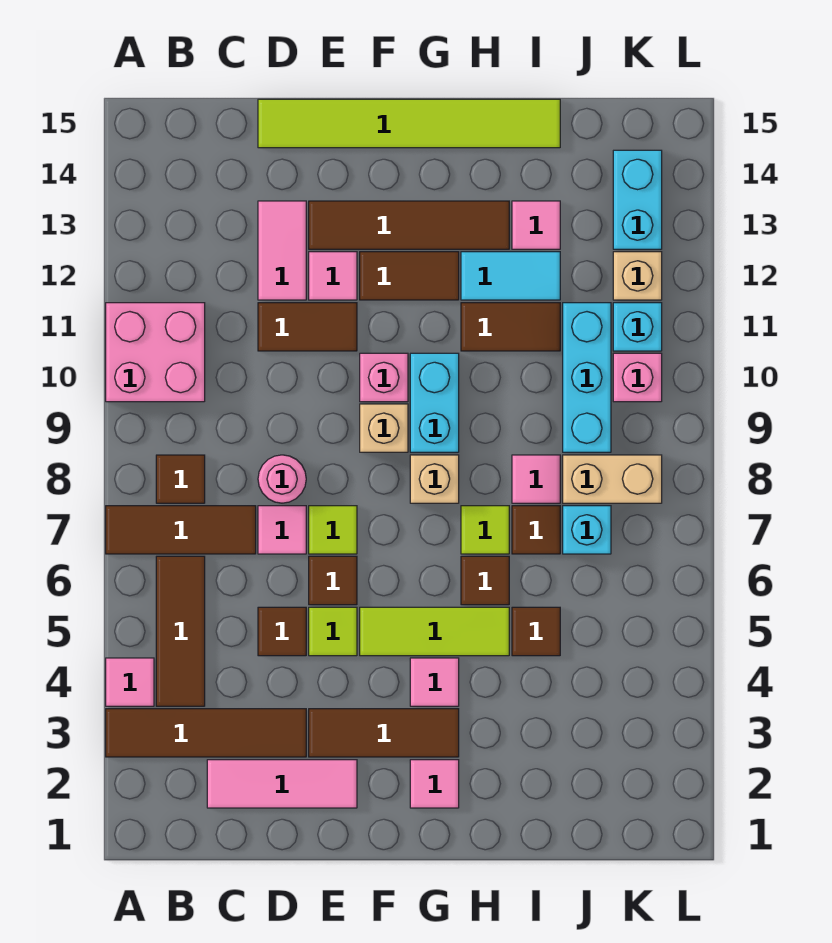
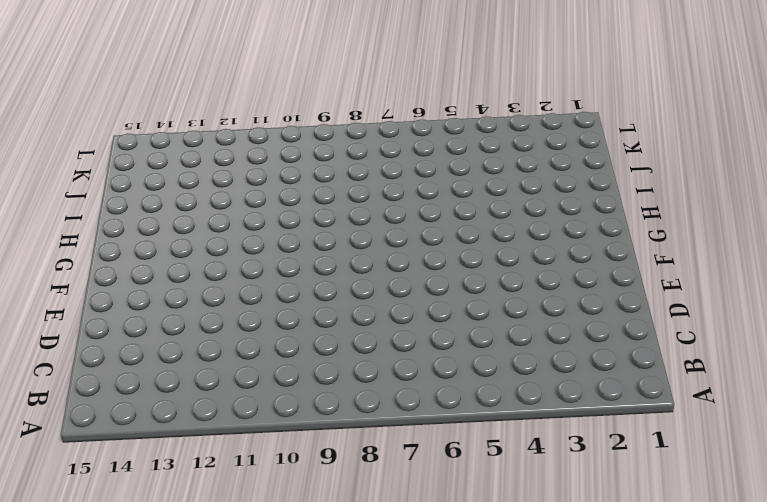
none -> brown tile A3:D3 level 1
none -> pink tile A4 level 1
none -> brown tile A7:C7 level 1
none -> pink brick A10:B11 level 1

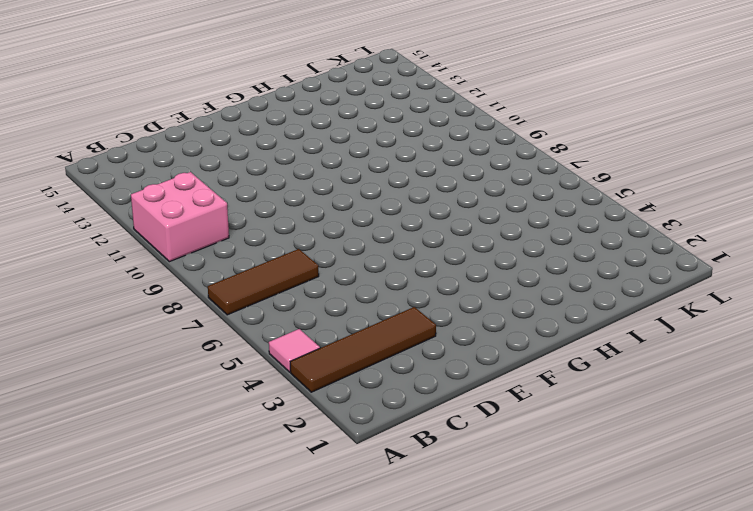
none -> brown tile B4:B6 level 1
none -> brown tile B8 level 1
none -> pink tile C2:E2 level 1
none -> brown tile D5 level 1

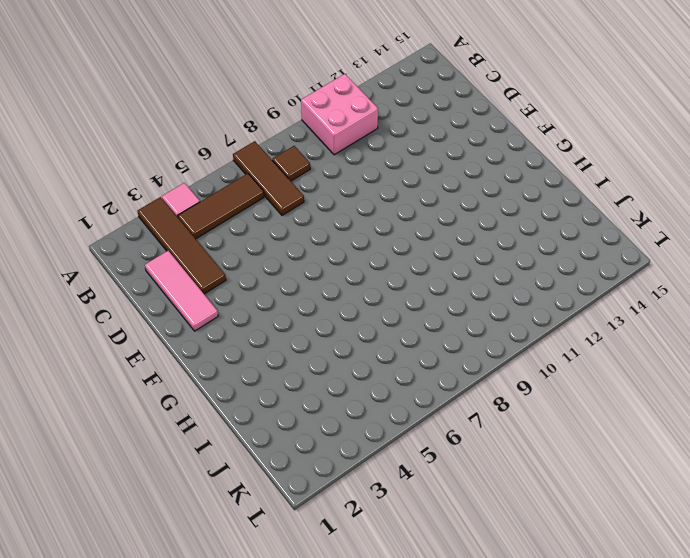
none -> brown tile D5 level 1
none -> pink tile D7 level 1
none -> pink round brick D8 level 1
none -> brown tile D11:E11 level 1

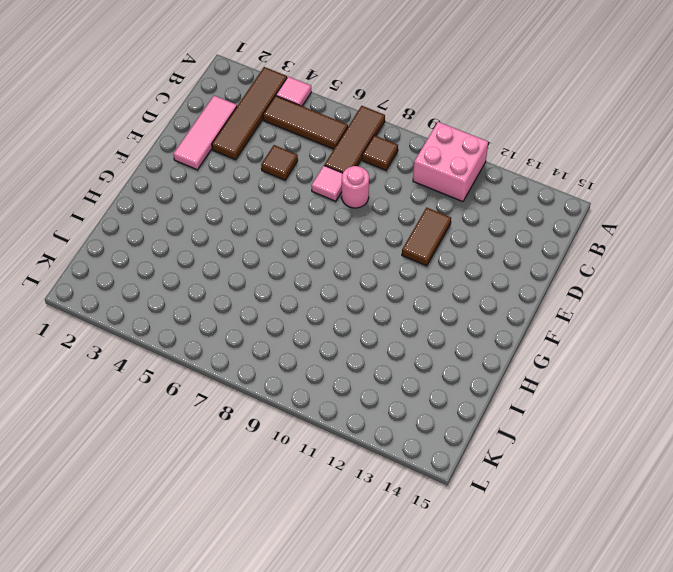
none -> pink tile D12:D13 level 1
none -> lime tile D15:I15 level 1
none -> brown tile E3:G3 level 1
none -> lime tile E5 level 1

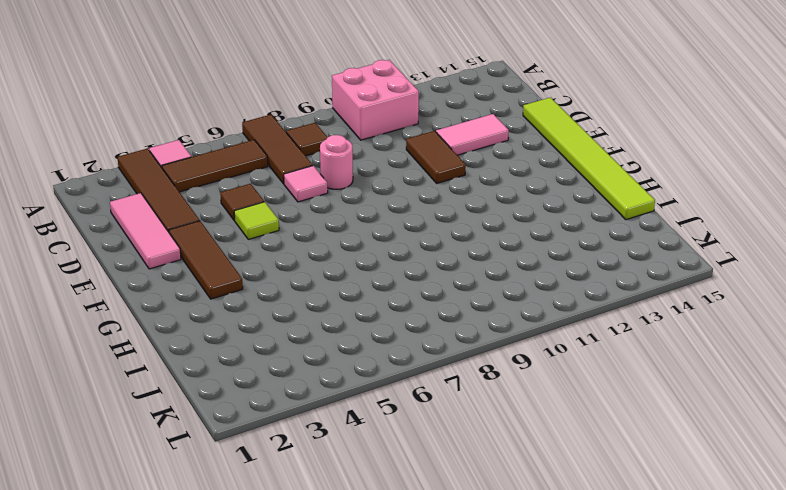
none -> brown tile E6 level 1
none -> lime tile E7 level 1
none -> pink tile E12 level 1
none -> brown tile E13:H13 level 1

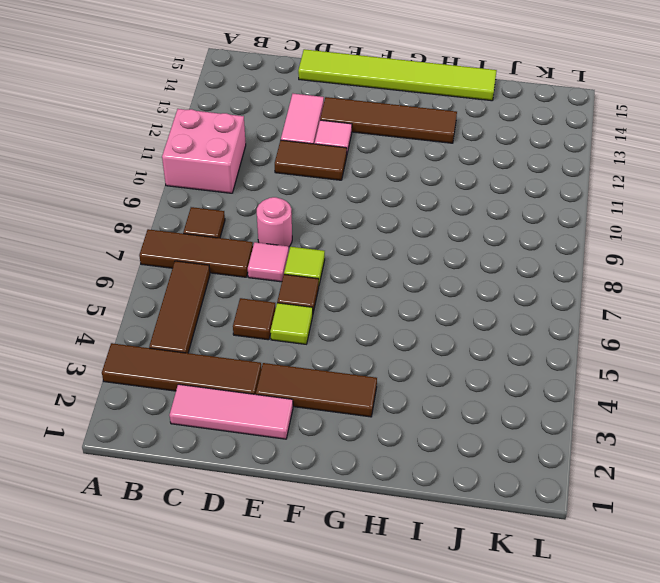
none -> pink tile A4 level 1
none -> lime tile F5:H5 level 1
none -> tan brick F9 level 1
none -> pink brick F10 level 1

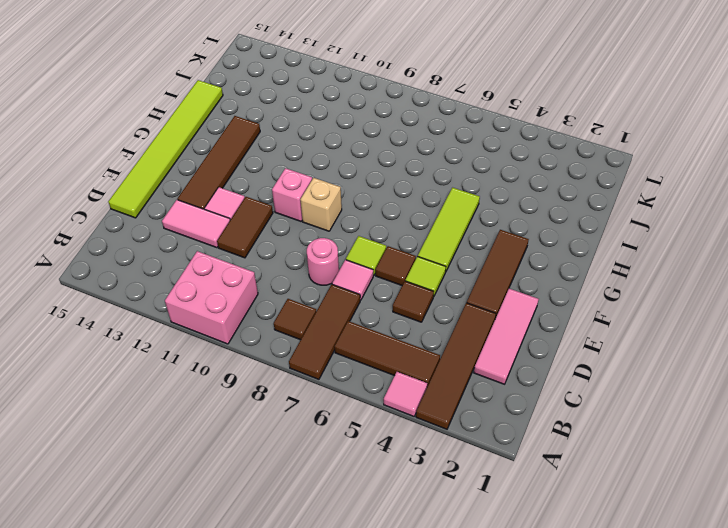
none -> brown tile F12:G12 level 1
none -> pink tile G2 level 1
none -> pink tile G4 level 1
none -> tan brick G8 level 1

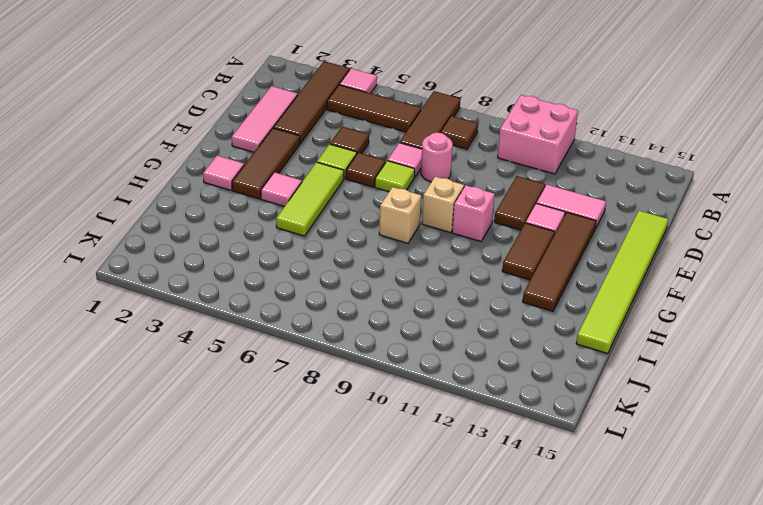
none -> cyan brick G9:G10 level 1
none -> brown tile H6 level 1
none -> lime tile H7 level 1
none -> brown tile H11:I11 level 1

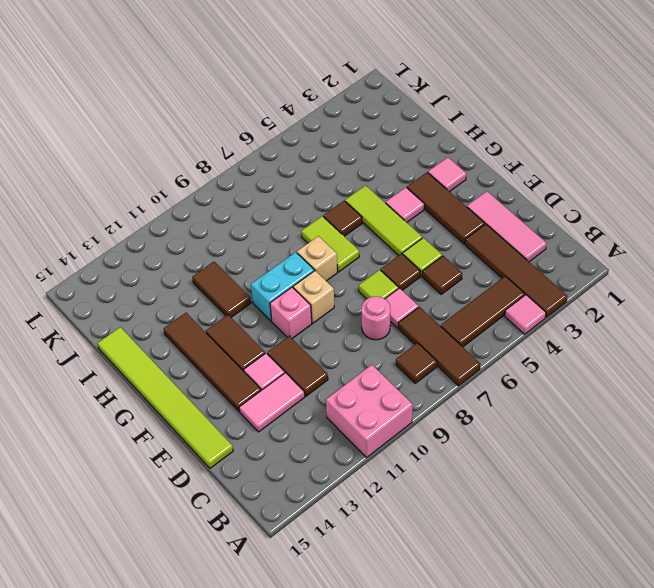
lime tile G7:H7 level 1 -> lime tile H7 level 1
none -> cyan tile H12:I12 level 1
none -> brown tile I5 level 1
none -> brown tile I7 level 1
none -> pink tile I8 level 1

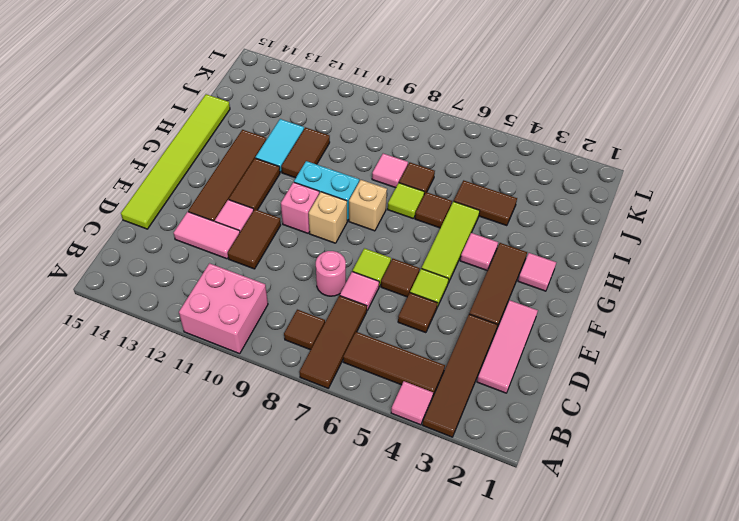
brown tile I4:I5 level 1 -> brown tile I5 level 1
none -> pink tile I13 level 1
none -> cyan brick J7 level 1
none -> tan brick J8:K8 level 1
none -> cyan brick J9:J11 level 1

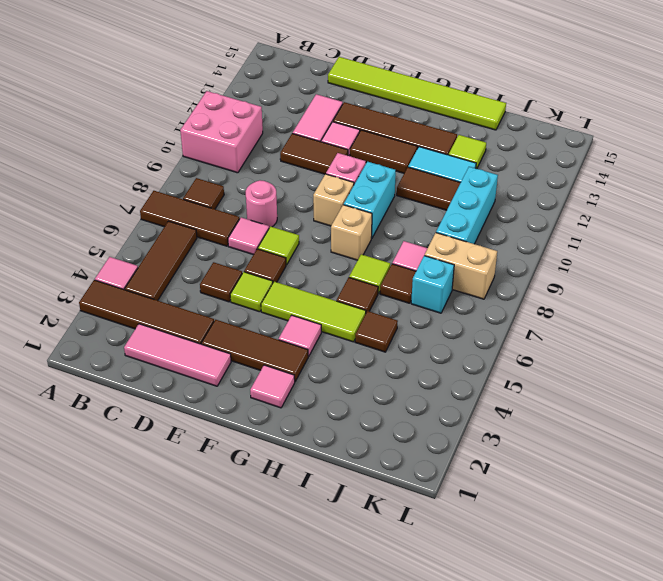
lime tile I13 level 1 -> pink tile I13 level 1
none -> pink brick K10 level 1
none -> cyan brick K11 level 1
none -> tan brick K12 level 1
none -> cyan brick K13:K14 level 1

